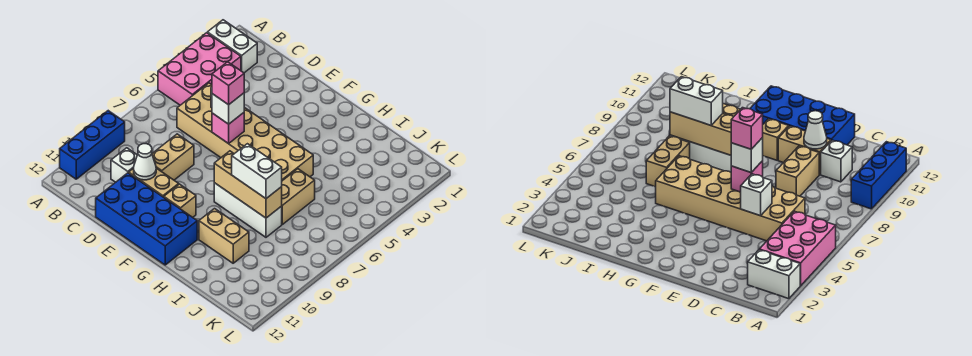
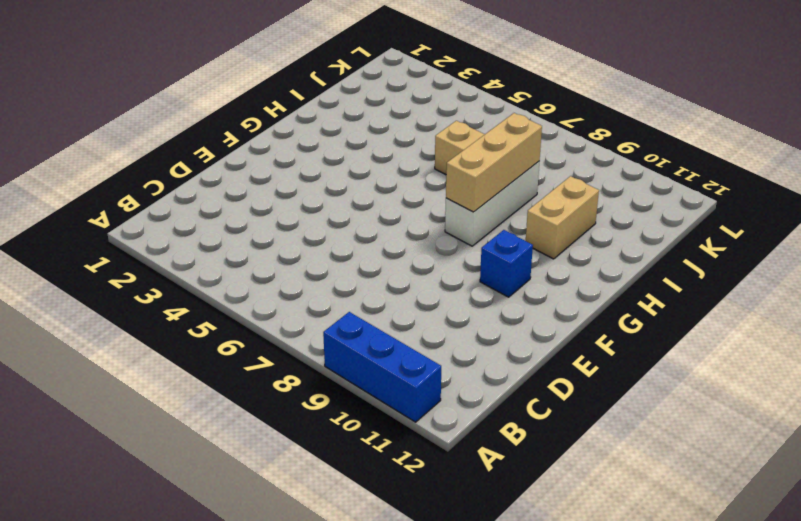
blue brick F10 level 1 -> tan brick F10 level 1
none -> white brick A2:B2 level 1
none -> pink brick A3:B5 level 1
none -> tan brick C5:H6 level 1

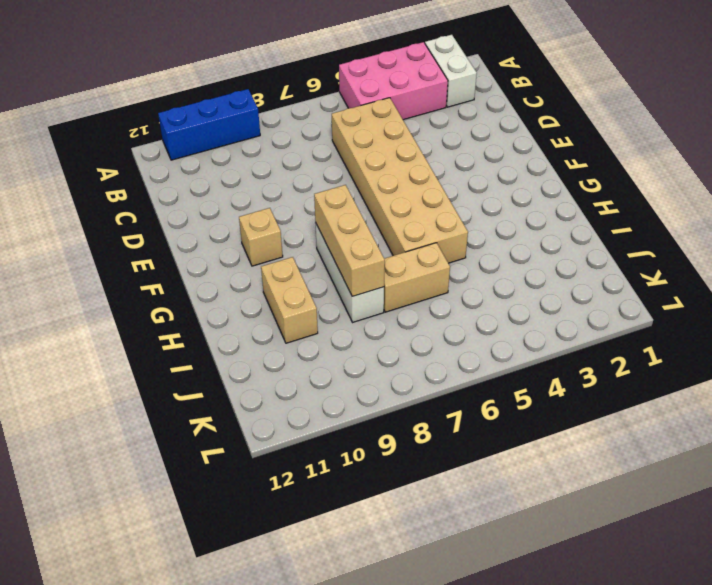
none -> white brick C10 level 1
none -> tan brick D8:D9 level 1
none -> tan brick D10:E10 level 1

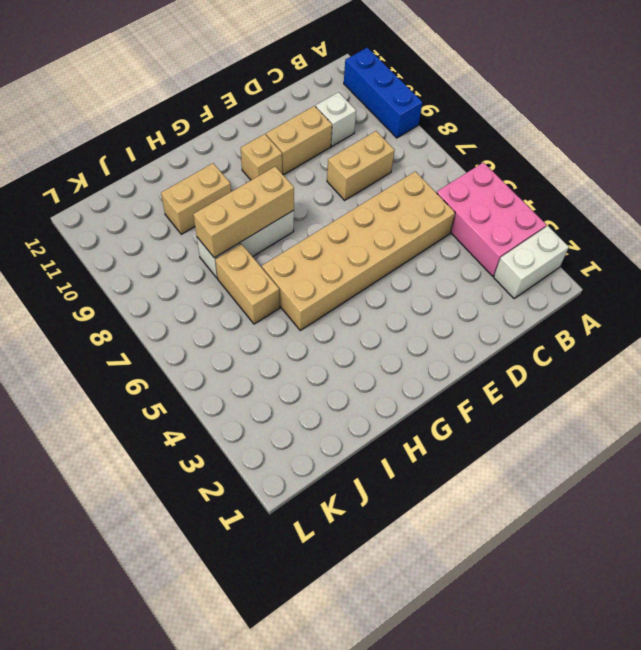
tan brick C8:D8 level 1 -> tan brick D8:D9 level 1
none -> blue brick D11:G12 level 1
none -> white brick D5 level 2
none -> white cone D10 level 2

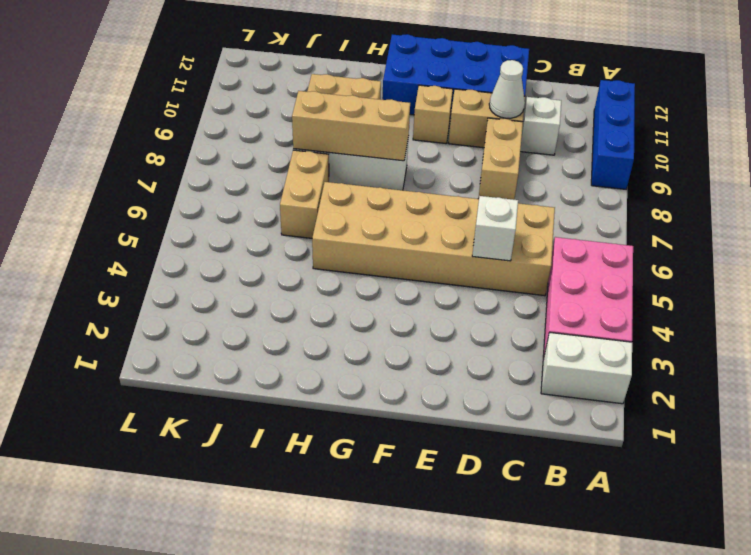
none -> pink brick E6 level 2
none -> white brick E6 level 3
none -> white brick H8:I8 level 3

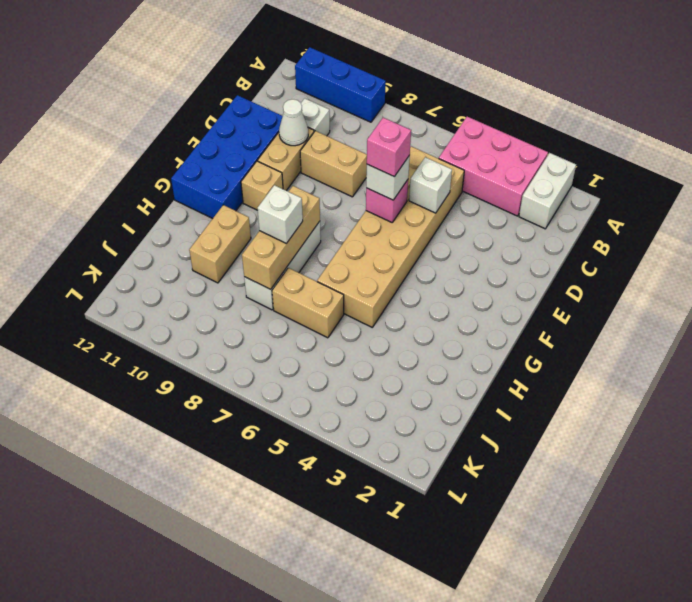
white brick H8 level 3 -> white brick H8:I8 level 3

